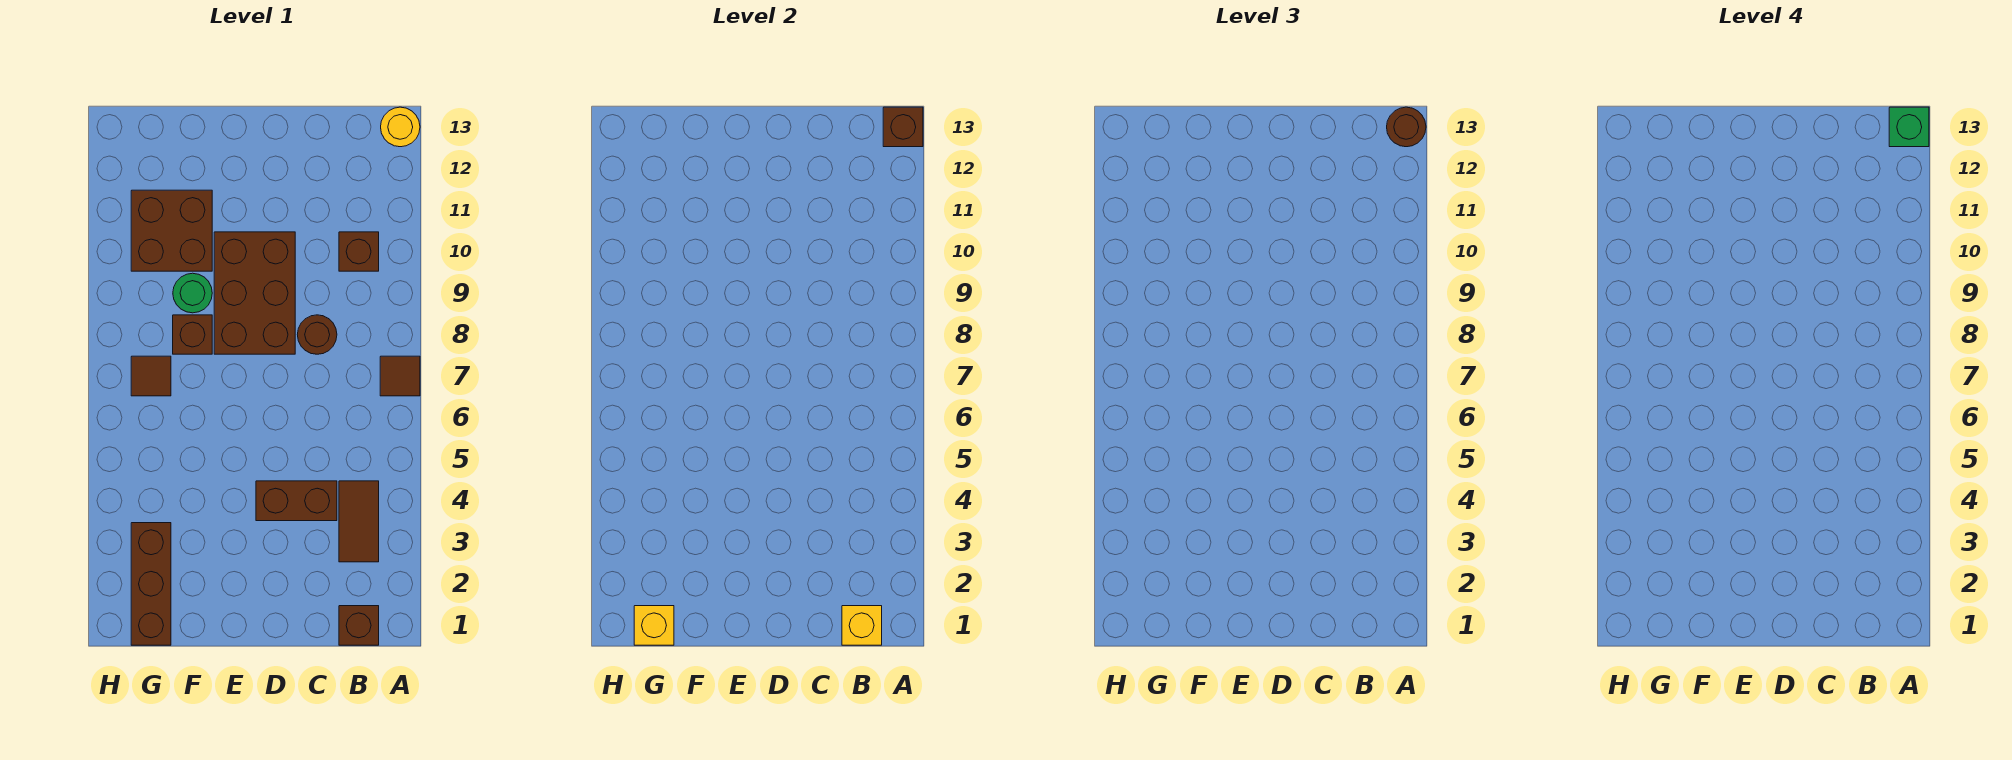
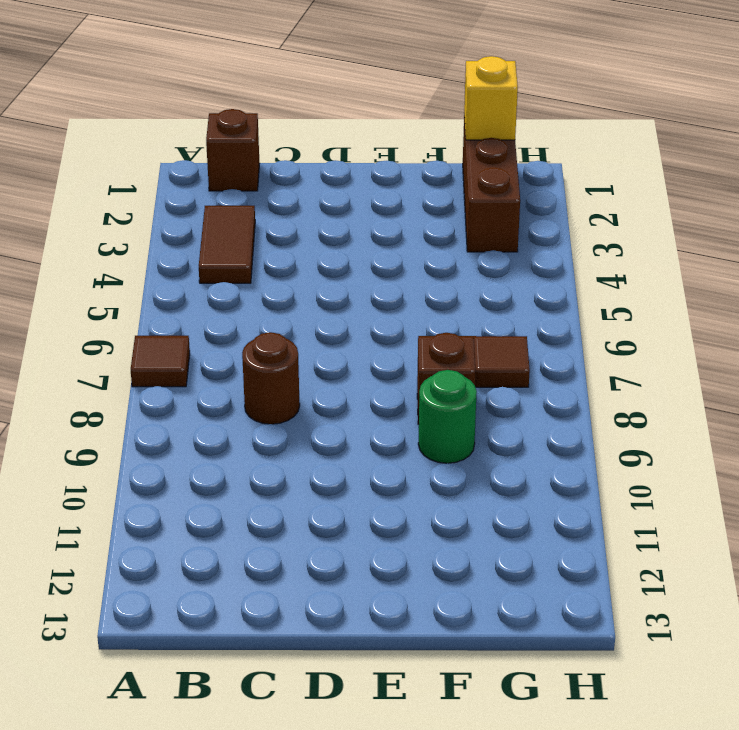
none -> yellow round brick A13 level 1
none -> brown brick B10 level 1
none -> brown brick C4:D4 level 1

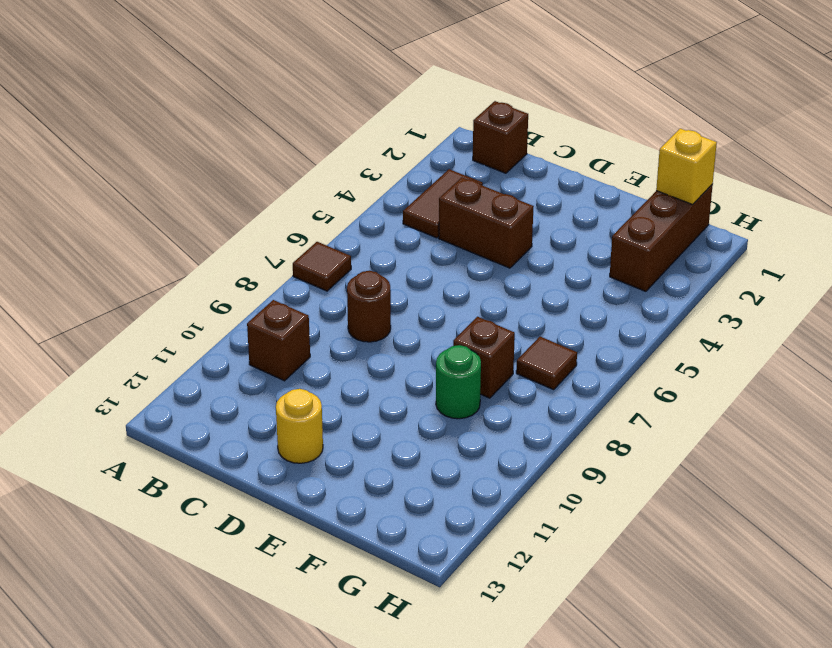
yellow round brick D12 level 1 -> yellow round brick A13 level 1
none -> brown brick D8:E10 level 1
none -> brown brick F10:G11 level 1
none -> brown brick A13 level 2

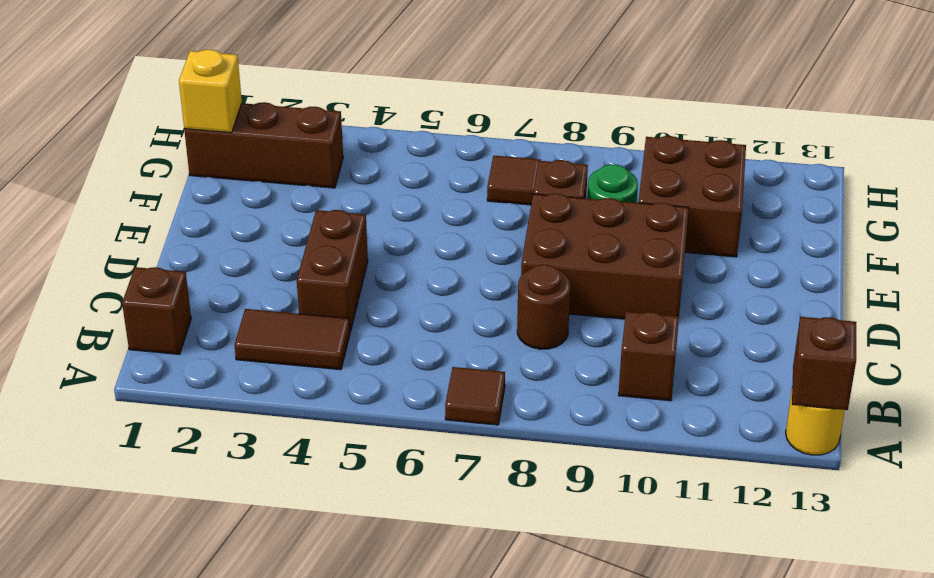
none -> yellow brick B1 level 2
none -> brown round brick A13 level 3
none -> green brick A13 level 4

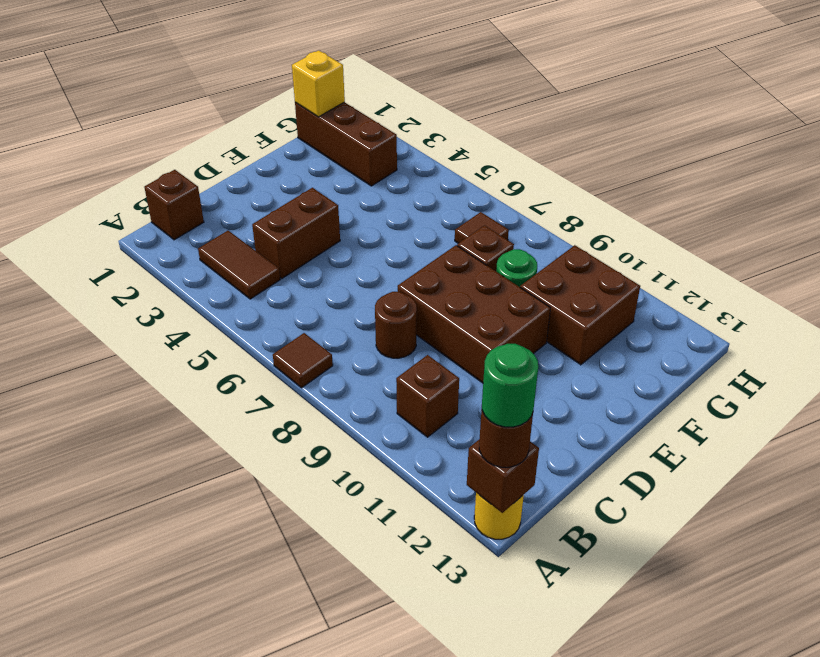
green round brick A13 level 4 -> green brick A13 level 4
none -> yellow brick B1 level 2

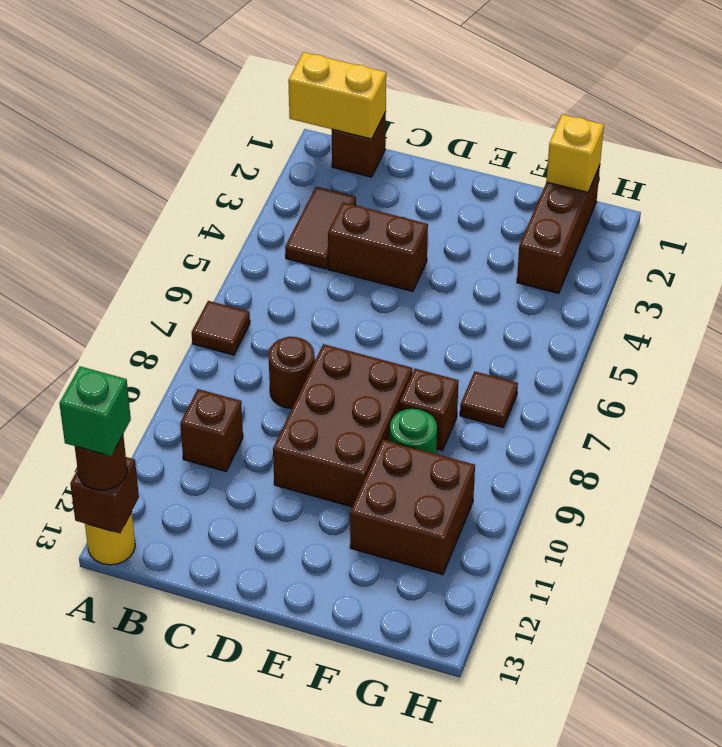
yellow brick A1:B1 level 2 -> yellow brick B1 level 2

